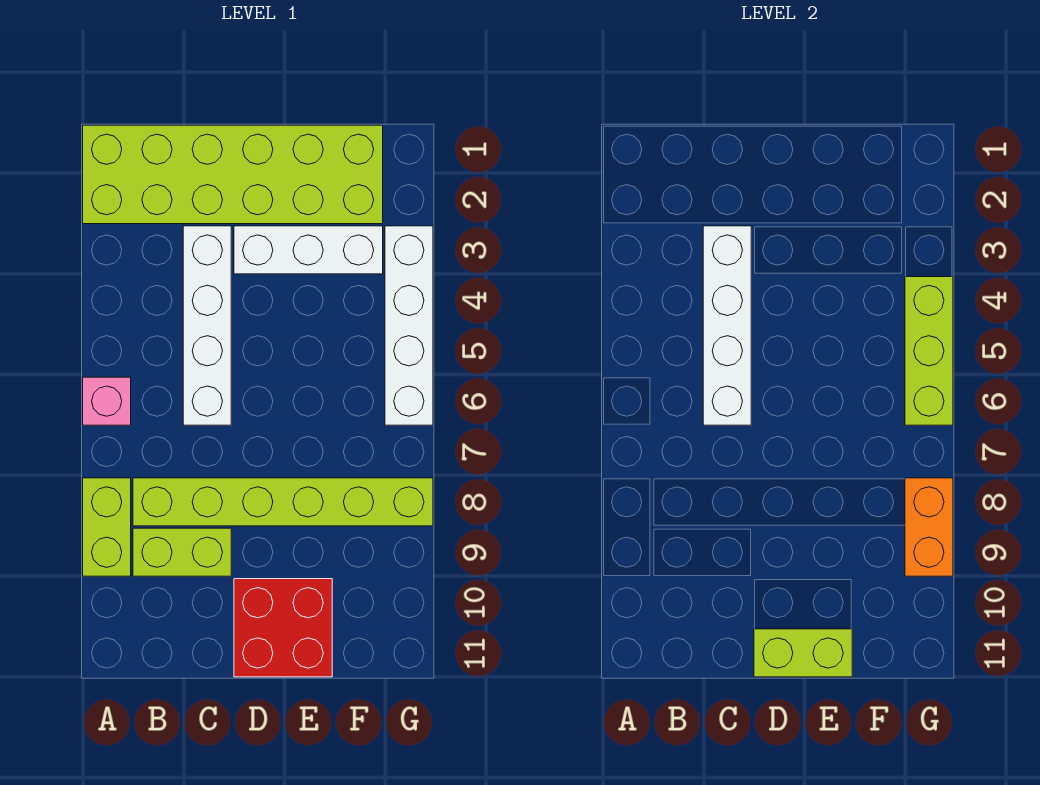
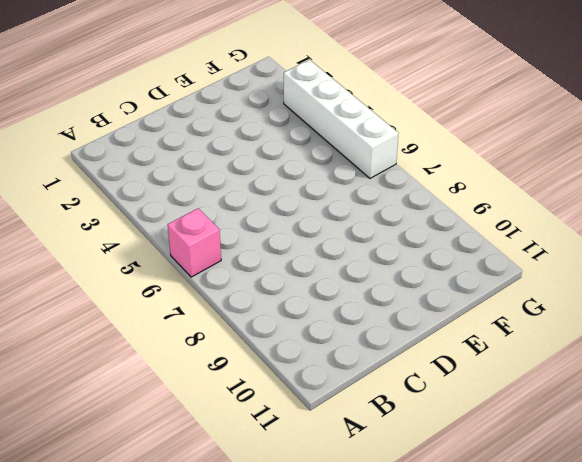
none -> lime brick A1:F2 level 1
none -> lime brick A8:A9 level 1
none -> lime brick B8:G8 level 1

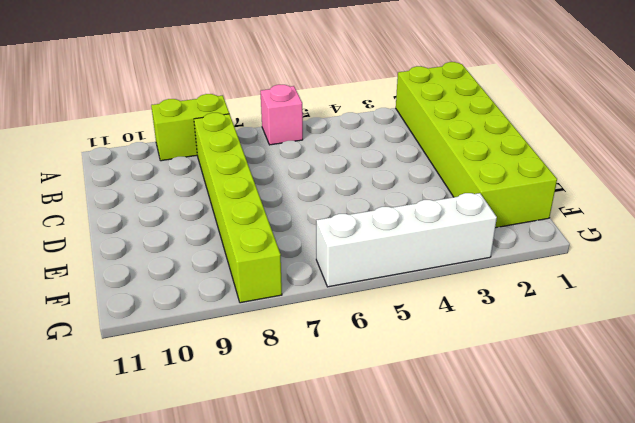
none -> lime brick B9:C9 level 1
none -> white brick C3:C6 level 1
none -> white brick D3:F3 level 1

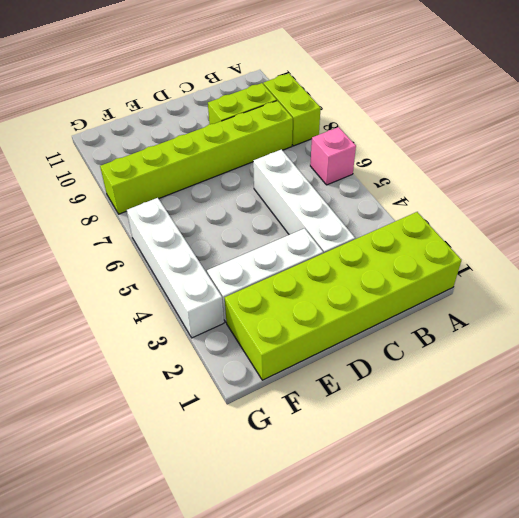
none -> red brick D10:E11 level 1
none -> white brick C3:C6 level 2
none -> lime brick D11:E11 level 2

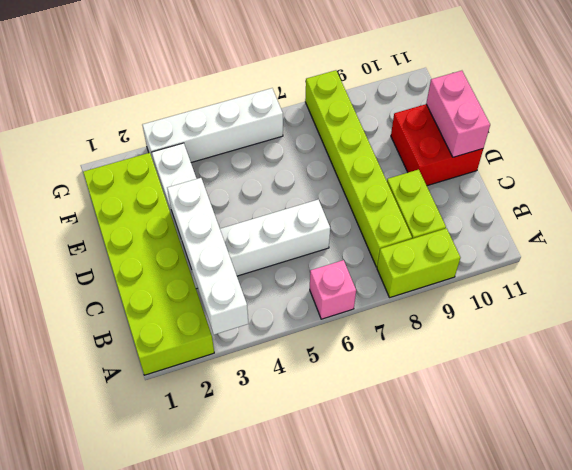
white brick A3:D3 level 2 -> white brick C3:C6 level 2
pink brick D11:E11 level 2 -> lime brick D11:E11 level 2
none -> lime brick G4:G6 level 2
none -> orange brick G8:G9 level 2

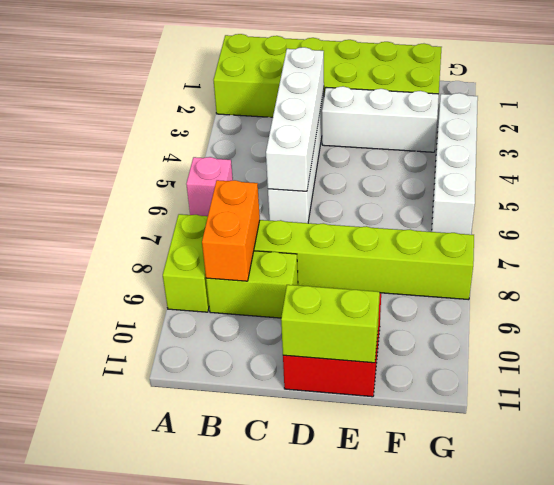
orange brick B8:B9 level 2 -> orange brick G8:G9 level 2
none -> lime brick G4:G6 level 2

